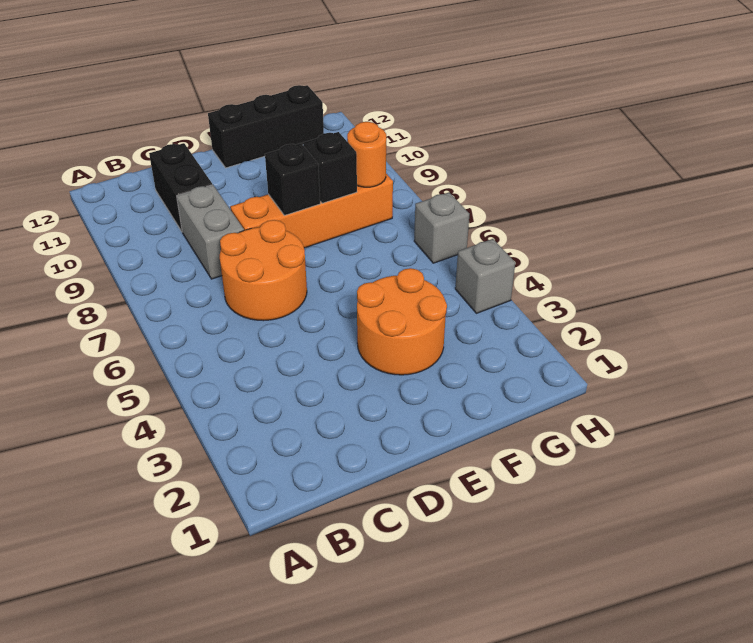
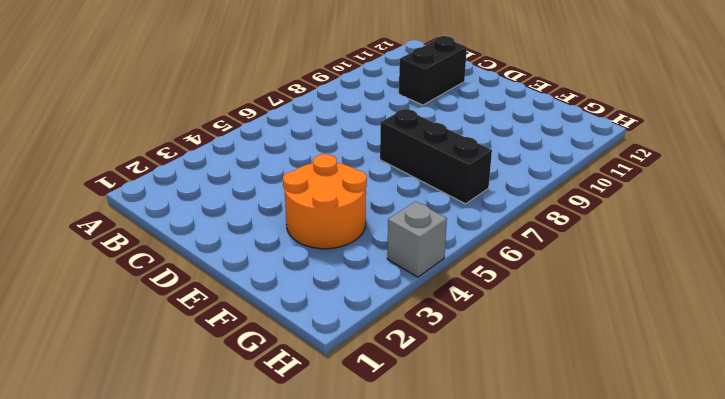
black brick E7:G7 level 1 -> black brick E12:G12 level 1
none -> orange round brick C6:D7 level 1
none -> grey brick C8:C9 level 1

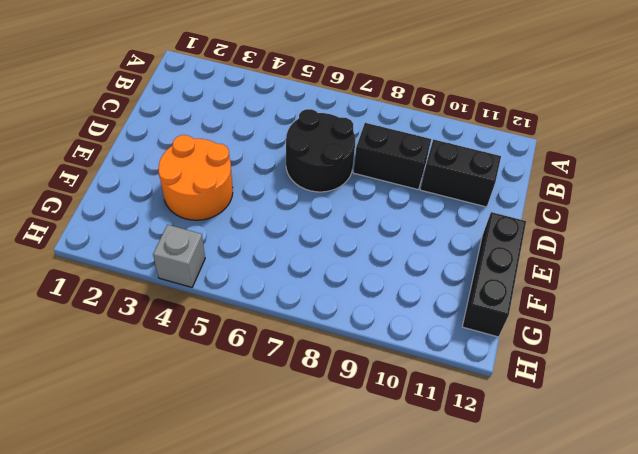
black round brick C6:D7 level 1 -> orange round brick C6:D7 level 1
black brick C8:C9 level 1 -> grey brick C8:C9 level 1
none -> orange brick D8:G8 level 1
none -> grey brick H6 level 1

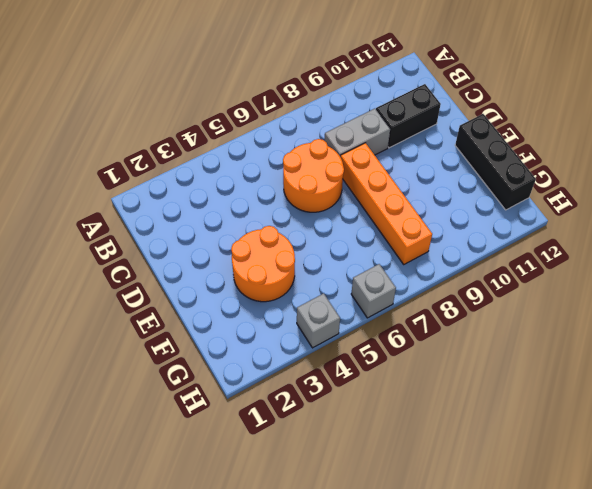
none -> black brick E8 level 2
none -> black brick F8 level 2

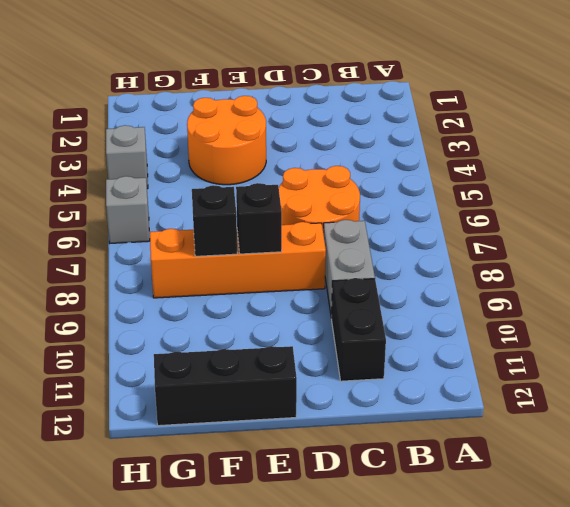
none -> orange round brick G8 level 2

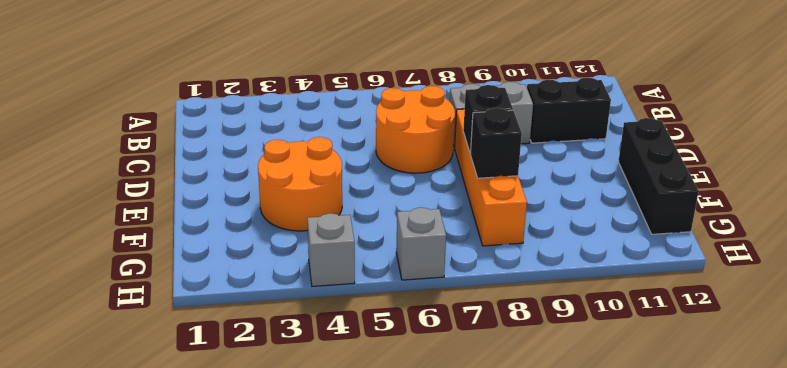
none -> orange round brick G8 level 2

